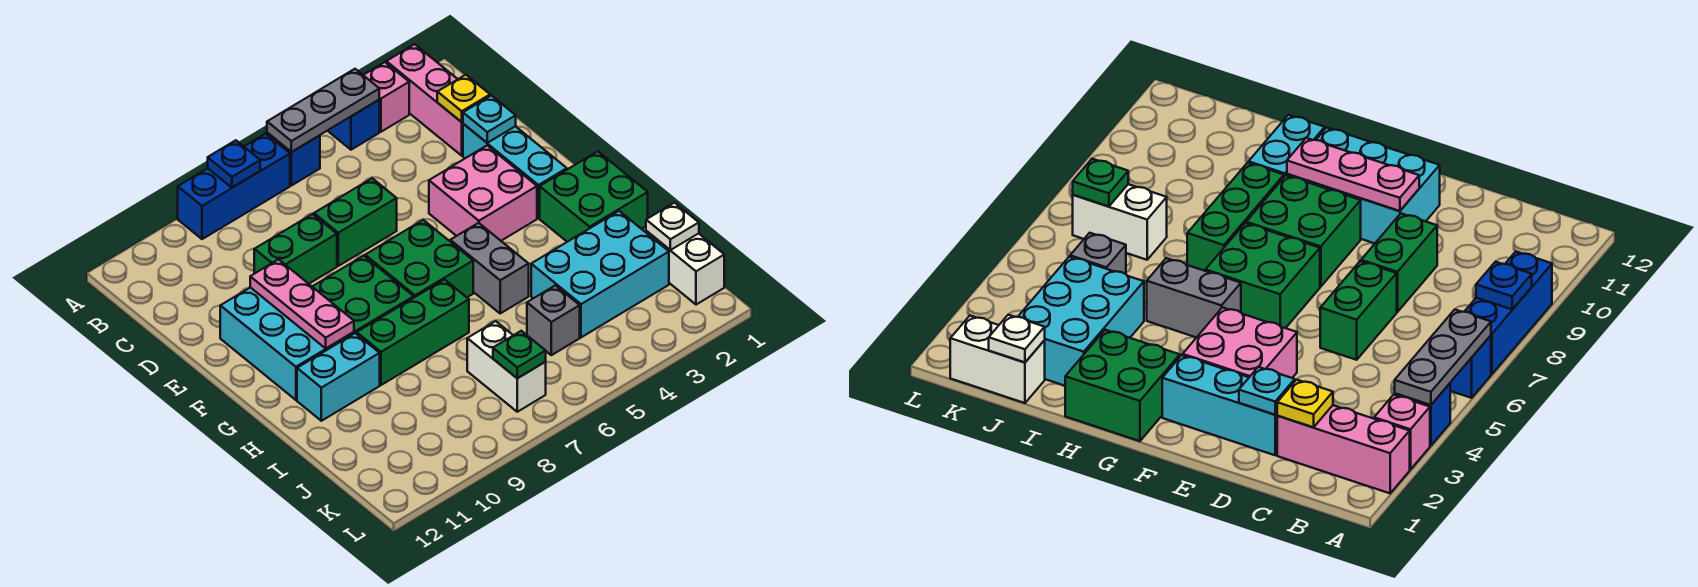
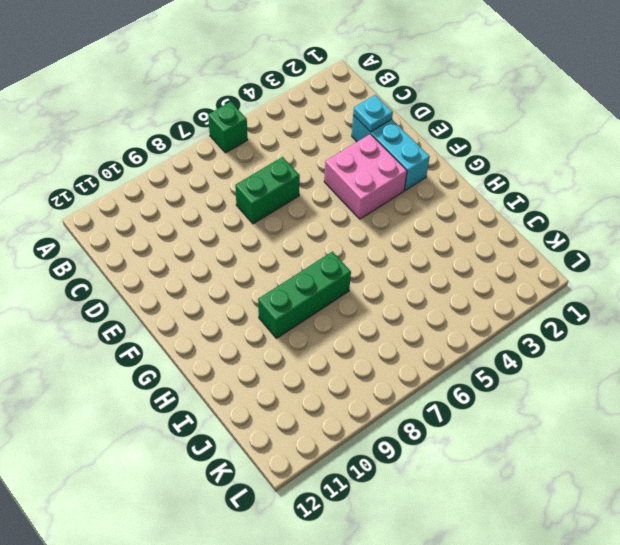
green brick A6 level 1 -> blue brick A6 level 1
none -> pink brick A2:C2 level 1
none -> pink brick A3 level 1
none -> blue brick A4 level 1

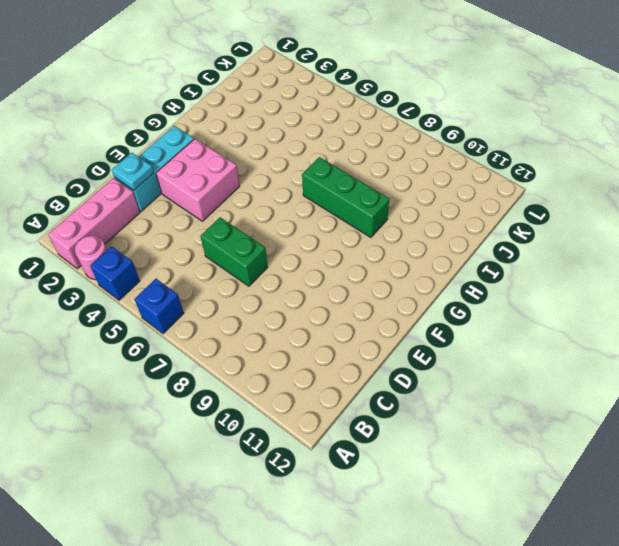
pink round brick A3 level 1 -> pink brick A3 level 1
none -> blue brick A7:A9 level 1
none -> green brick D8:D9 level 1
none -> cyan brick E10:G11 level 1

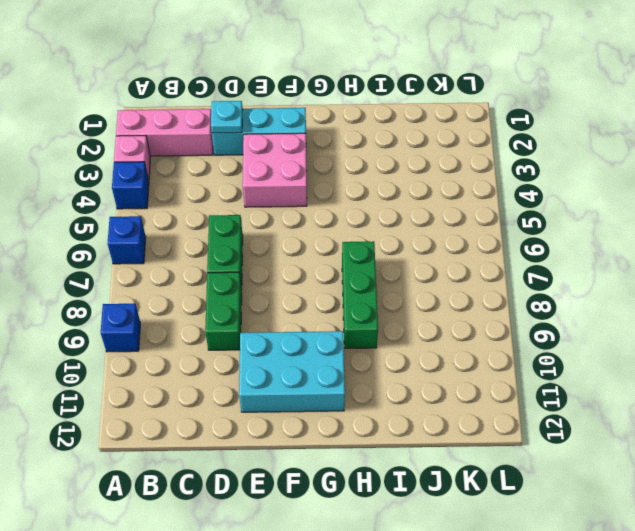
blue brick A9 level 1 -> blue brick A7:A9 level 1
none -> green brick F6:G7 level 1
none -> green brick F8:G9 level 1
none -> green brick G1:H2 level 1

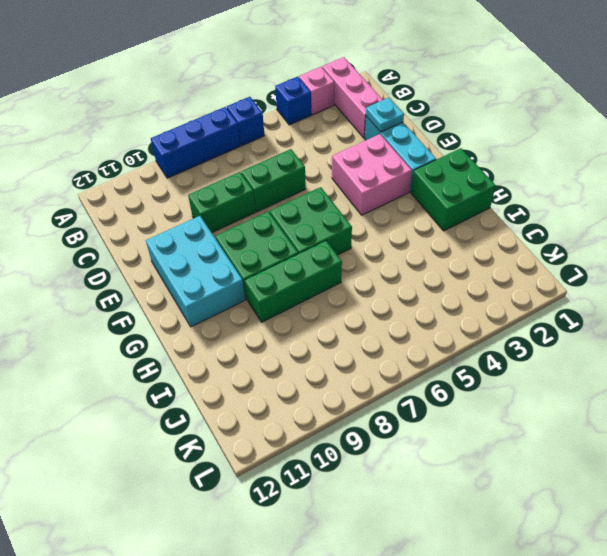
none -> grey brick G5:H5 level 1
none -> cyan brick H10:H11 level 1
none -> cyan brick I2:J4 level 1

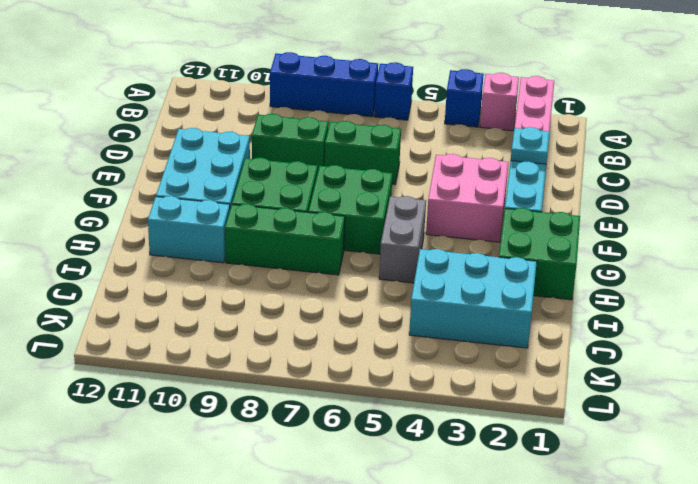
none -> white brick J1:K1 level 1
none -> grey brick J5 level 1
none -> white brick J7:K7 level 1

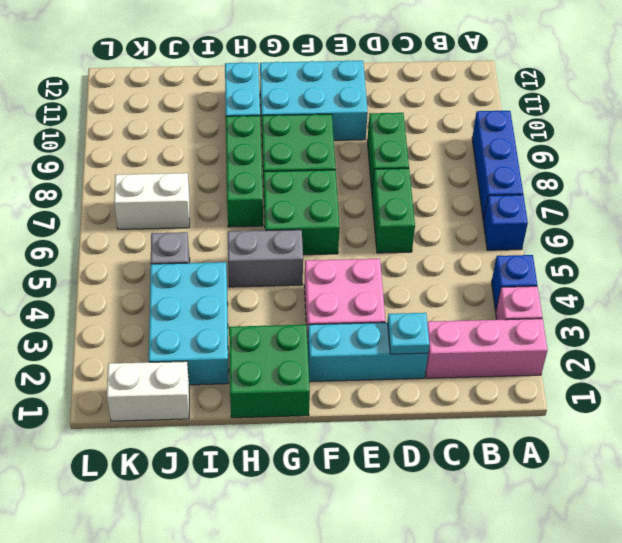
none -> grey plate A4:A6 level 2
none -> blue plate A8 level 2
none -> yellow plate C2 level 2

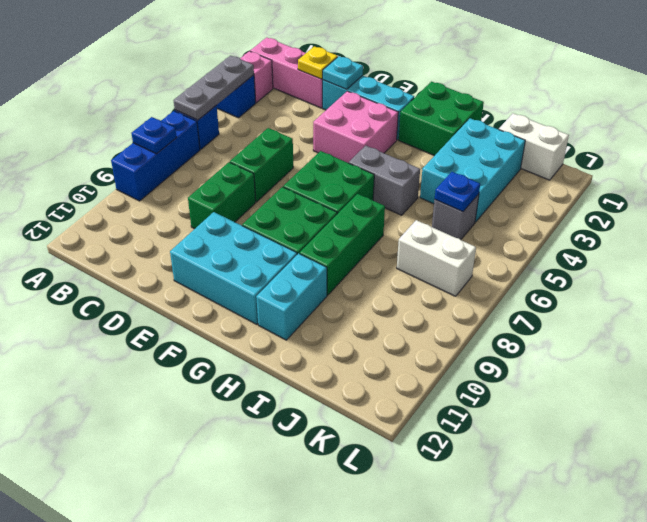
blue plate J5 level 2 -> none
none -> pink plate E10:G10 level 2
none -> white plate J1 level 2
none -> green plate K7 level 2

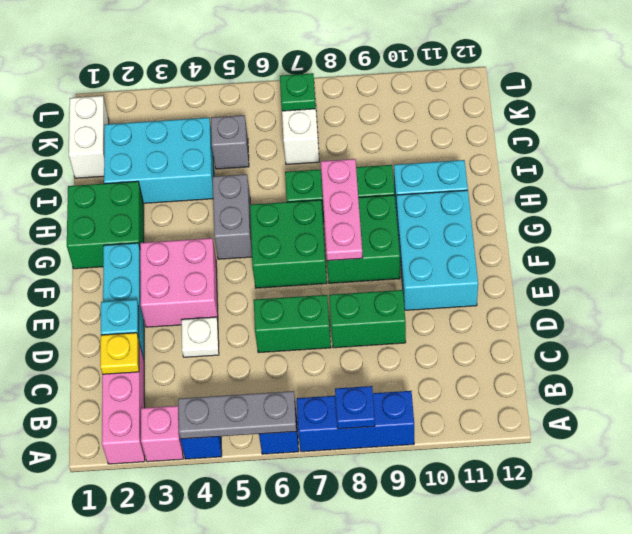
white plate D4 level 1 -> white plate J1 level 2
pink plate F8:H8 level 2 -> pink plate E10:G10 level 2

